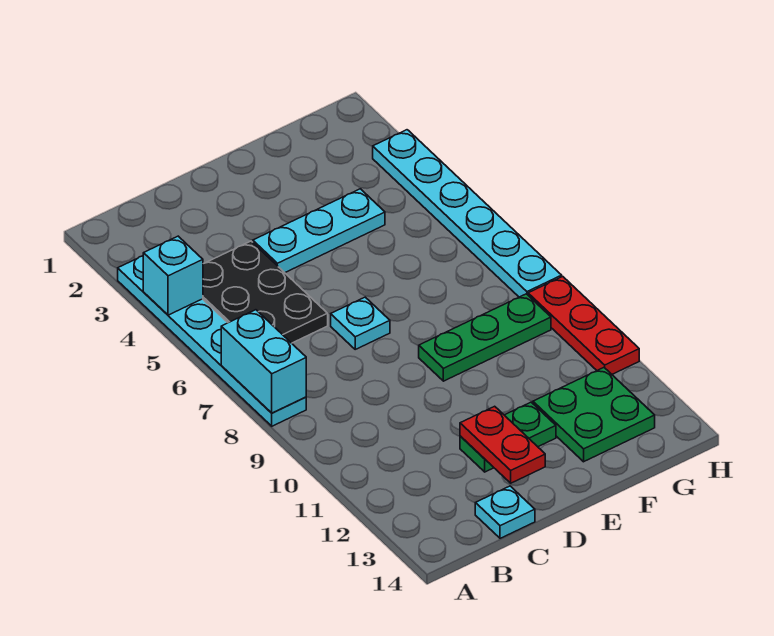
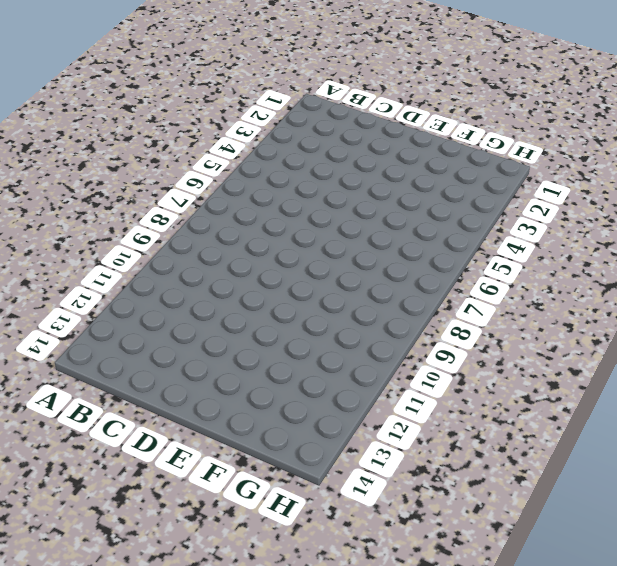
none -> cyan plate A3:A8 level 1
none -> black plate B4:C6 level 1
none -> cyan plate C14 level 1

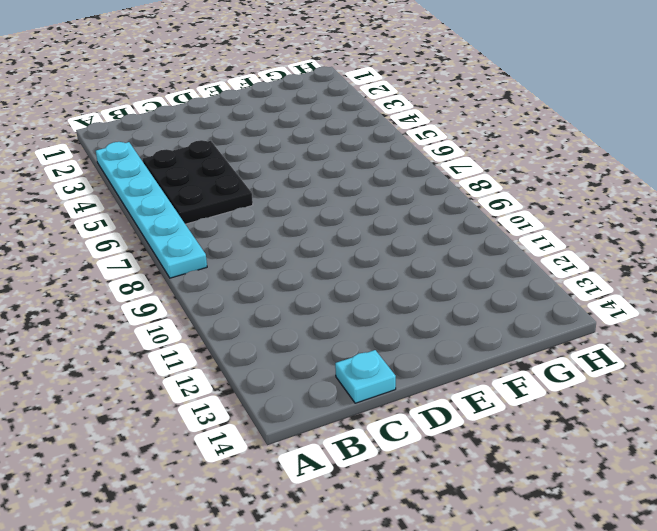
none -> cyan plate D4:F4 level 1
none -> cyan plate D7 level 1
none -> green plate D12:E12 level 1

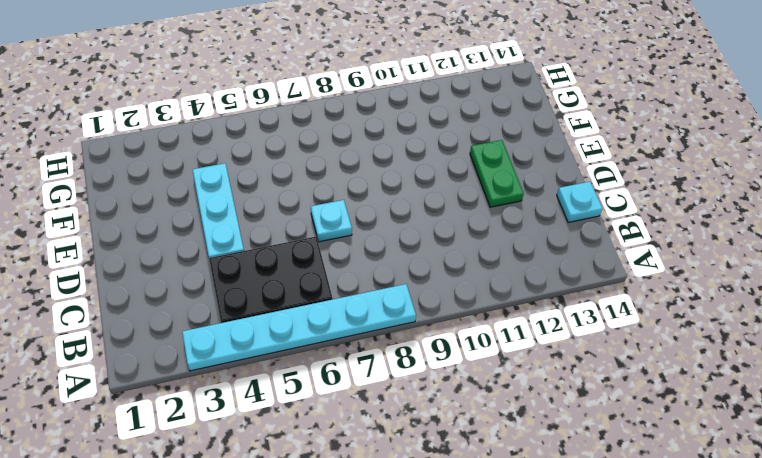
none -> green plate E9:G9 level 1
none -> green plate F12:G13 level 1
none -> cyan plate H3:H8 level 1

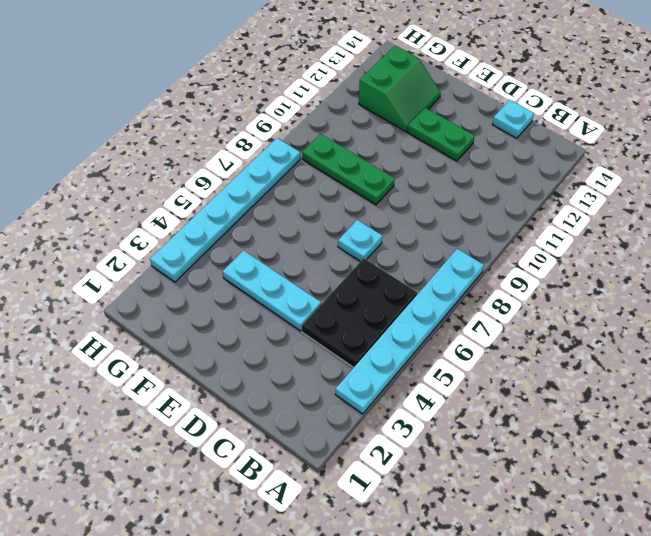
green slope F12:G13 level 1 top G -> green plate F12:G13 level 1
none -> red plate H9:H11 level 1
none -> cyan brick A4 level 2
none -> cyan brick A7:A8 level 2

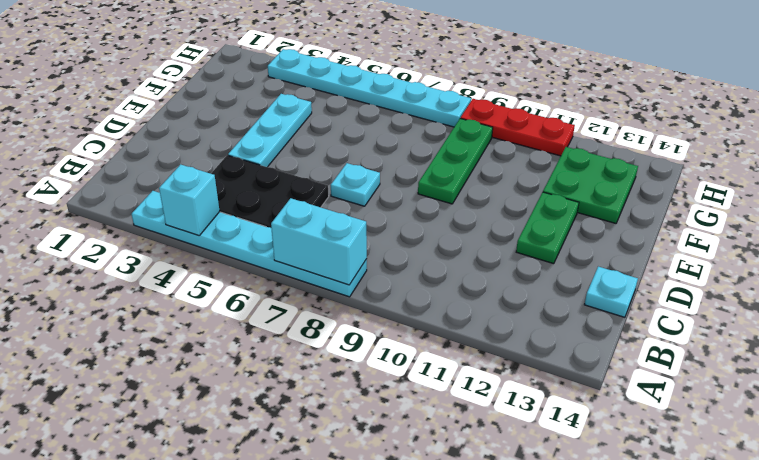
none -> red plate D12:D13 level 2

